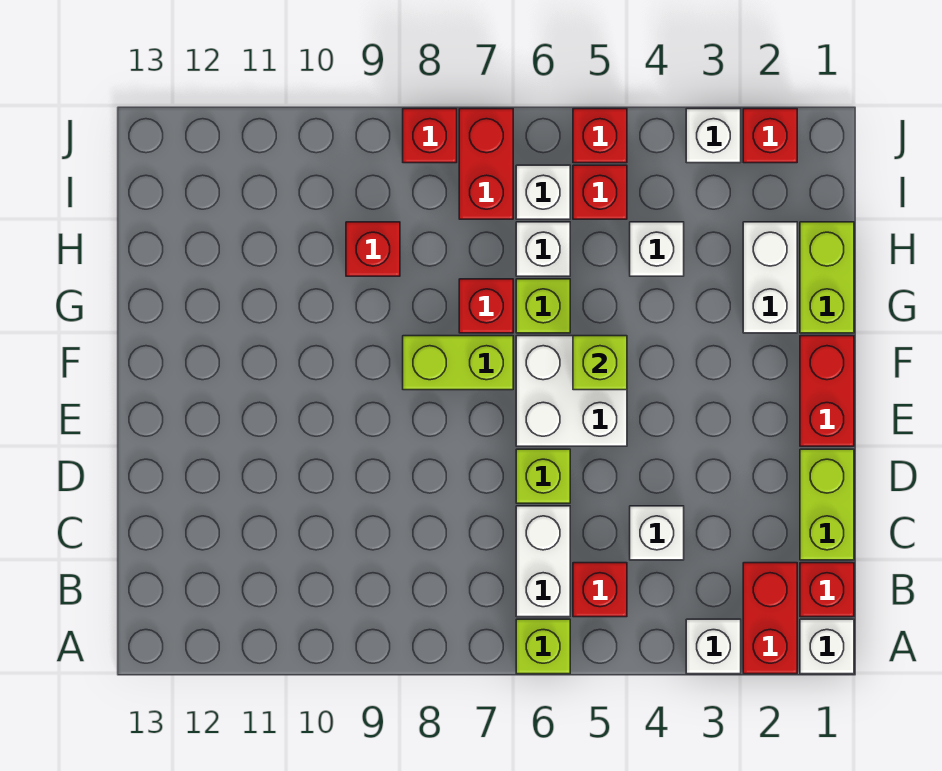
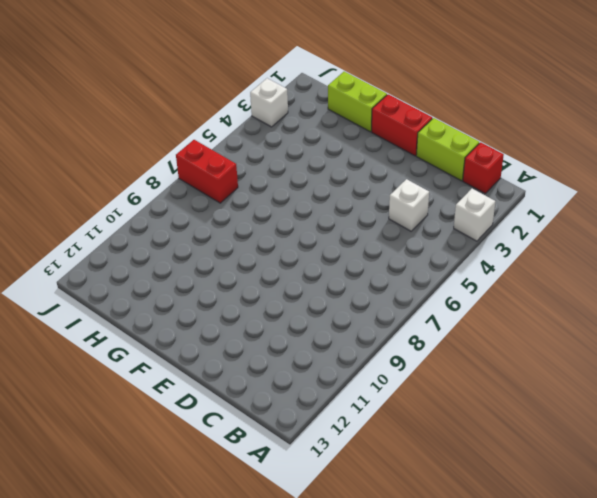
none -> white brick A1 level 1
none -> red brick A2:B2 level 1
none -> lime brick A6 level 1

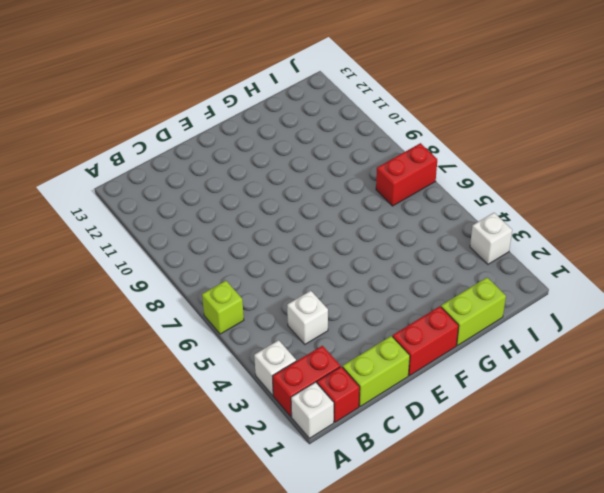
none -> red brick B5 level 1
none -> white brick B6:C6 level 1
none -> lime brick D6 level 1

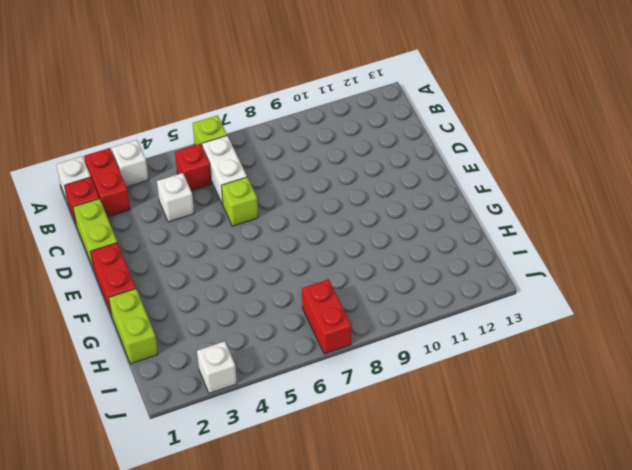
none -> white brick E5:F6 level 1
none -> lime brick F7:F8 level 1
none -> white brick G2:H2 level 1

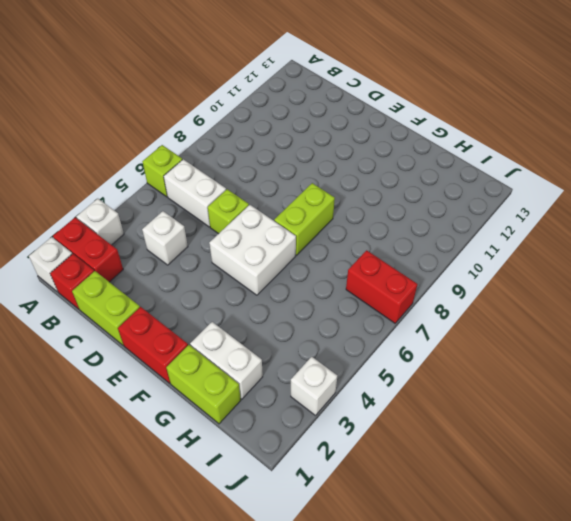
none -> red brick B5 level 1
none -> lime brick G6 level 1
none -> red brick G7 level 1

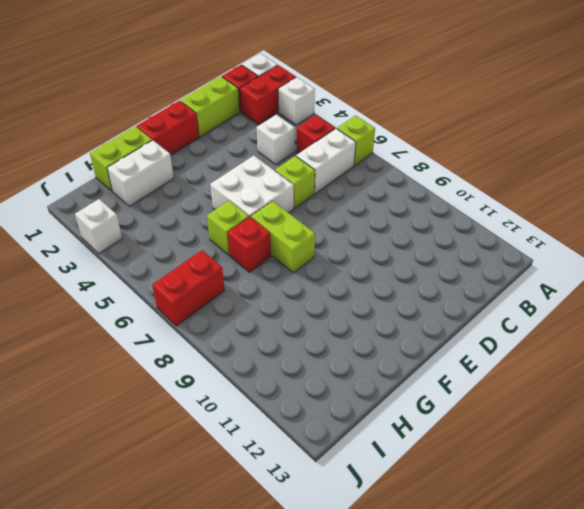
none -> white brick H4 level 1
none -> white brick H6 level 1
none -> red brick H9 level 1

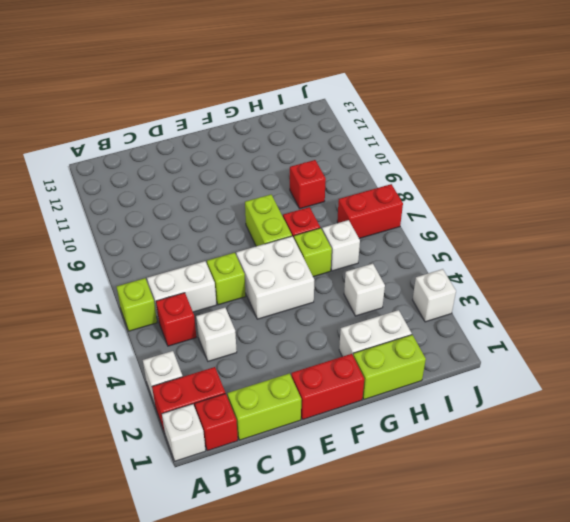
none -> red brick I5 level 1
none -> white brick I6 level 1
none -> red brick J2 level 1

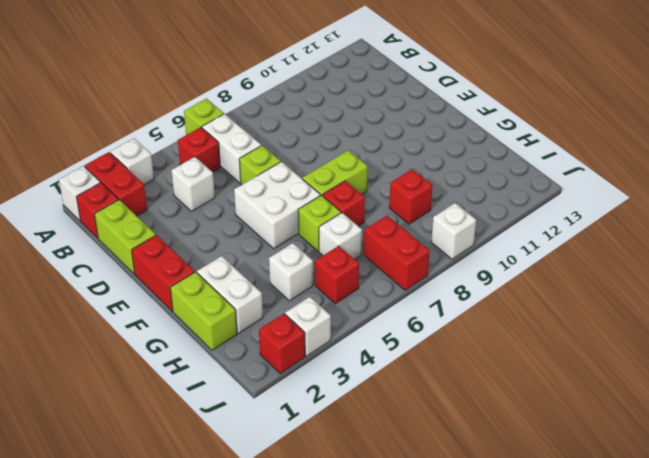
white brick J9 level 1 -> white brick I6 level 1
none -> red brick J5 level 1
none -> red brick J8 level 1
none -> lime brick F5 level 2

